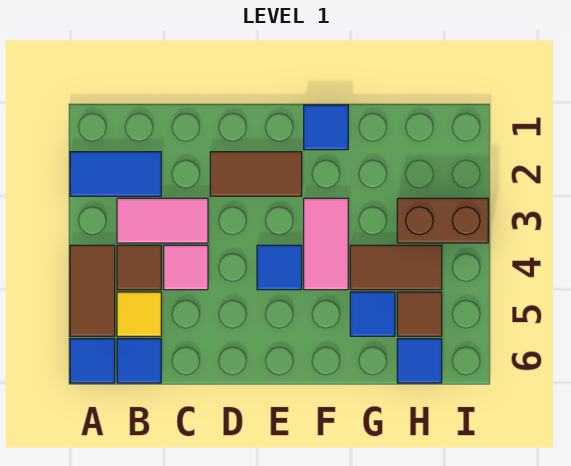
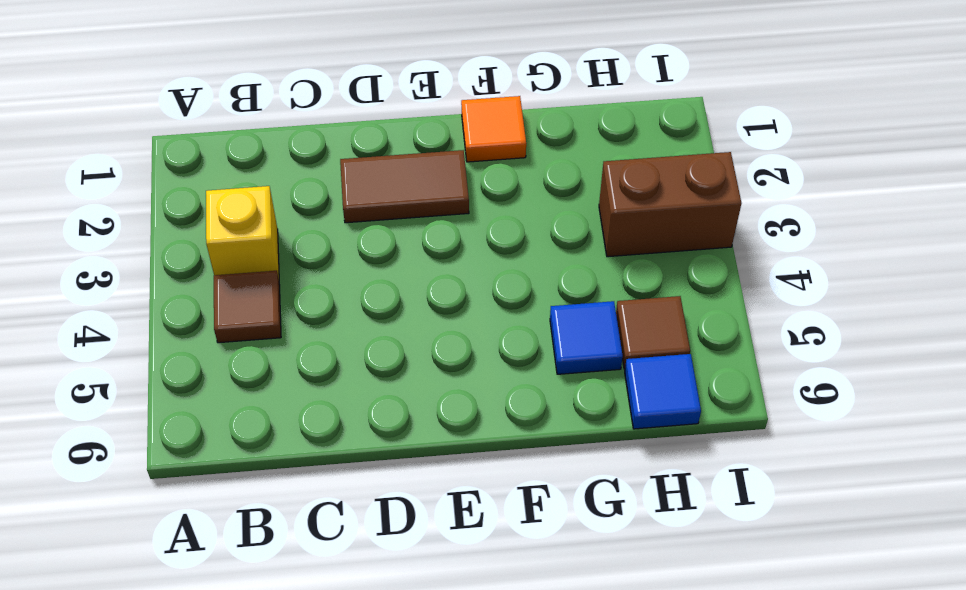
yellow brick B3 level 1 -> pink tile B3:C3 level 1
orange tile F1 level 1 -> blue tile F1 level 1
none -> blue tile A2:B2 level 1
none -> brown tile A4:A5 level 1
none -> blue tile A6 level 1

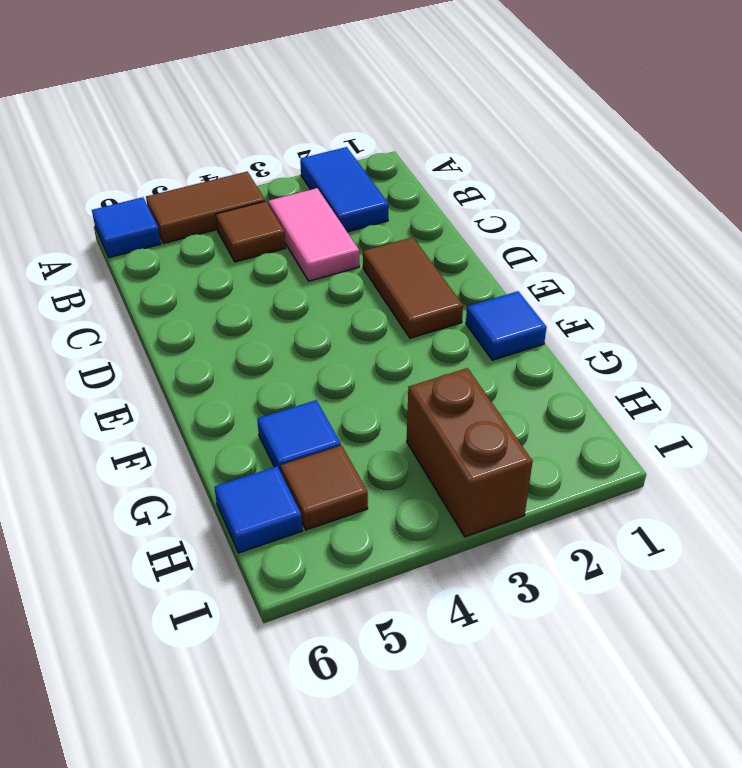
none -> yellow tile B5 level 1
none -> blue tile B6 level 1
none -> pink tile C4 level 1

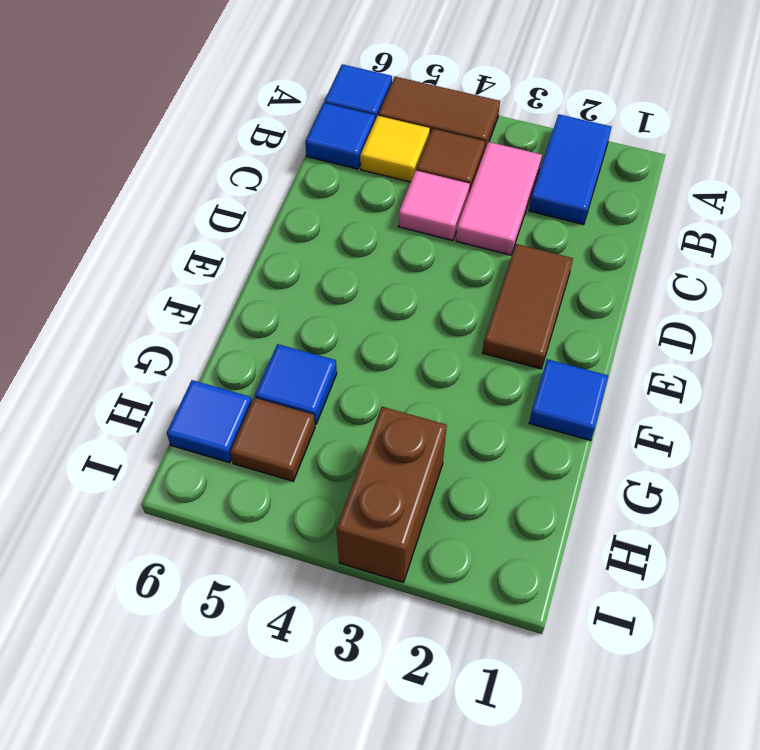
none -> blue tile E4 level 1
none -> pink tile F3:F4 level 1
none -> brown tile G4:H4 level 1

